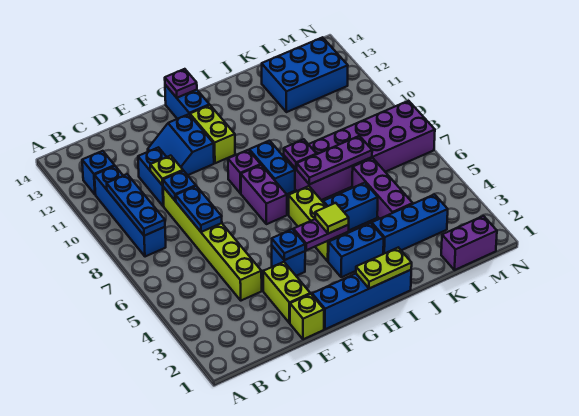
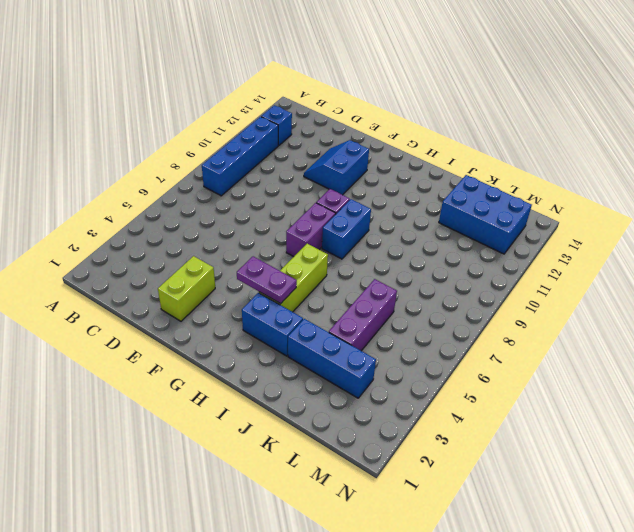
none -> lime brick D4:D9 level 1
none -> blue brick D10:D11 level 1
none -> lime brick E1 level 1
none -> blue brick F1:I1 level 1

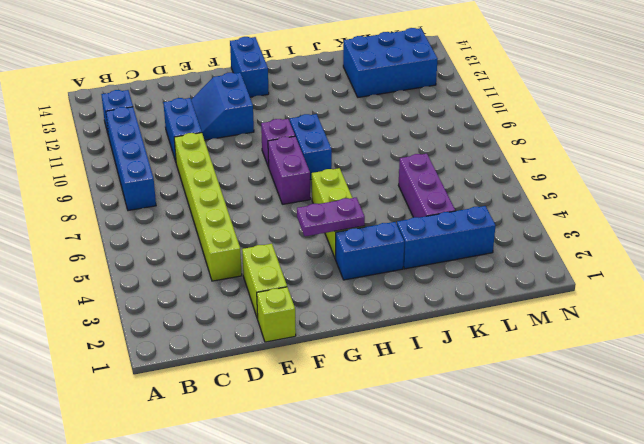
none -> blue brick F1:I1 level 1
none -> blue brick F4 level 1
none -> lime brick G11:G12 level 1
none -> blue brick I5:J5 level 1

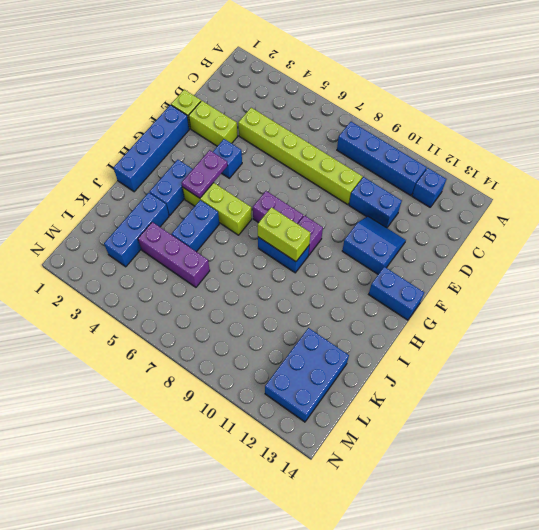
lime brick H8:H9 level 2 -> lime brick G11:G12 level 1
none -> purple brick I7:N8 level 1
none -> purple brick L1:M1 level 1
none -> blue plate B8:B10 level 2
none -> blue plate D7:D8 level 2

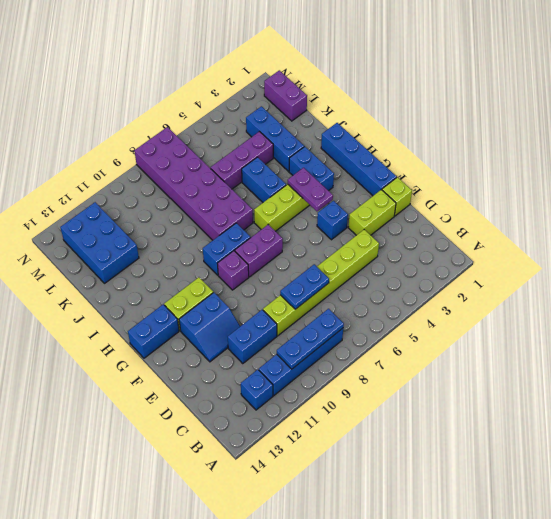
none -> blue plate D9 level 2
none -> lime plate D10 level 2
none -> blue plate F4 level 2
none -> purple plate G14 level 2

